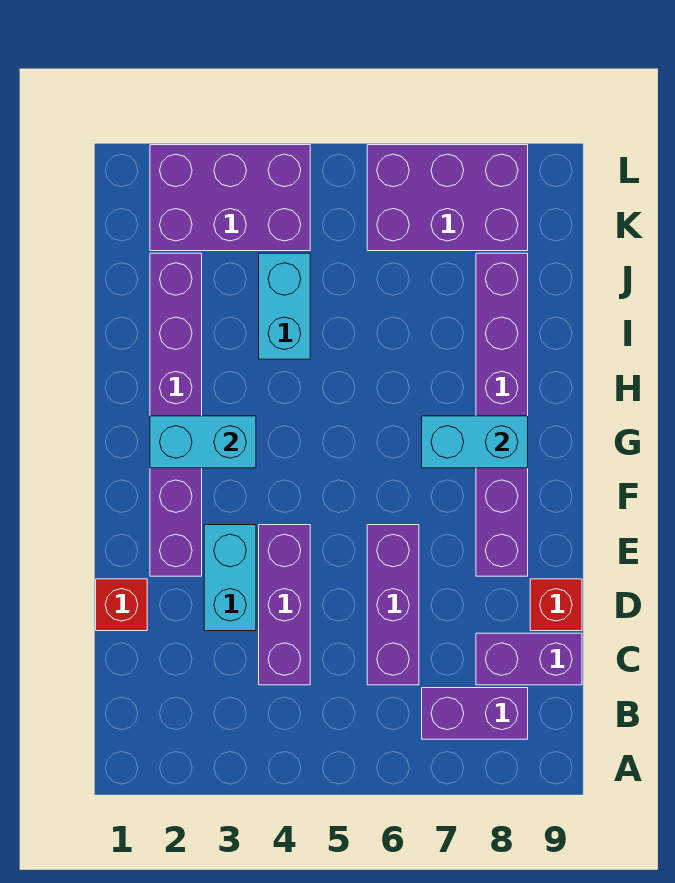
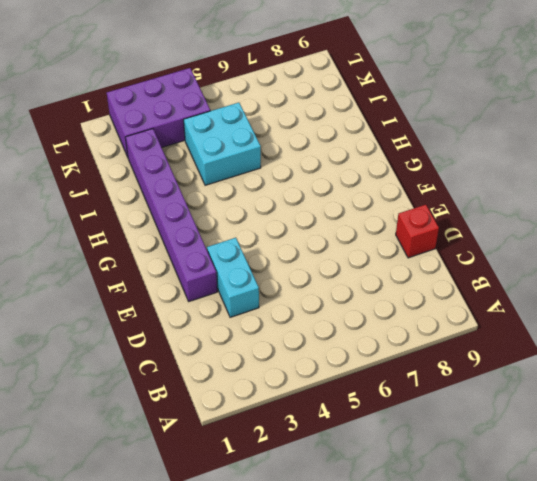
cyan brick I4:J5 level 1 -> cyan brick I4:J4 level 1
none -> purple brick B7:B8 level 1
none -> purple brick C4:E4 level 1
none -> purple brick C6:E6 level 1

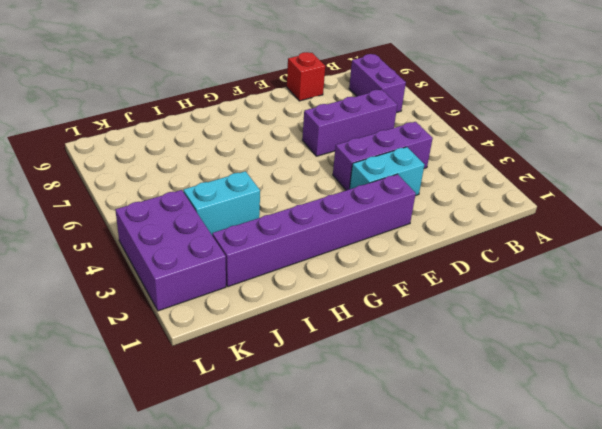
none -> purple brick C8:C9 level 1
none -> red brick D1 level 1
none -> purple brick E8:J8 level 1

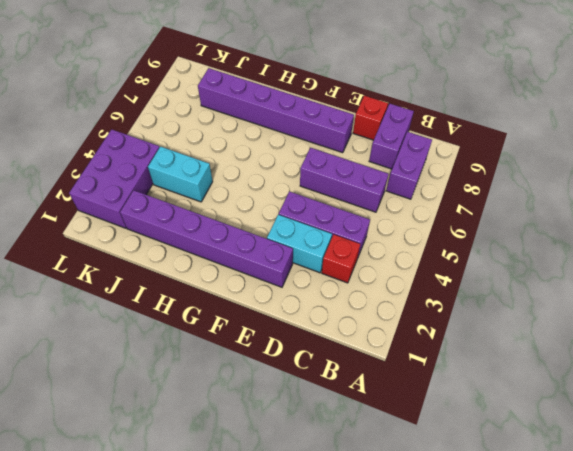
red brick C3 level 1 -> red brick D1 level 1
none -> purple brick K6:L8 level 1
none -> cyan brick G2:G3 level 2
none -> cyan brick G7:G8 level 2

